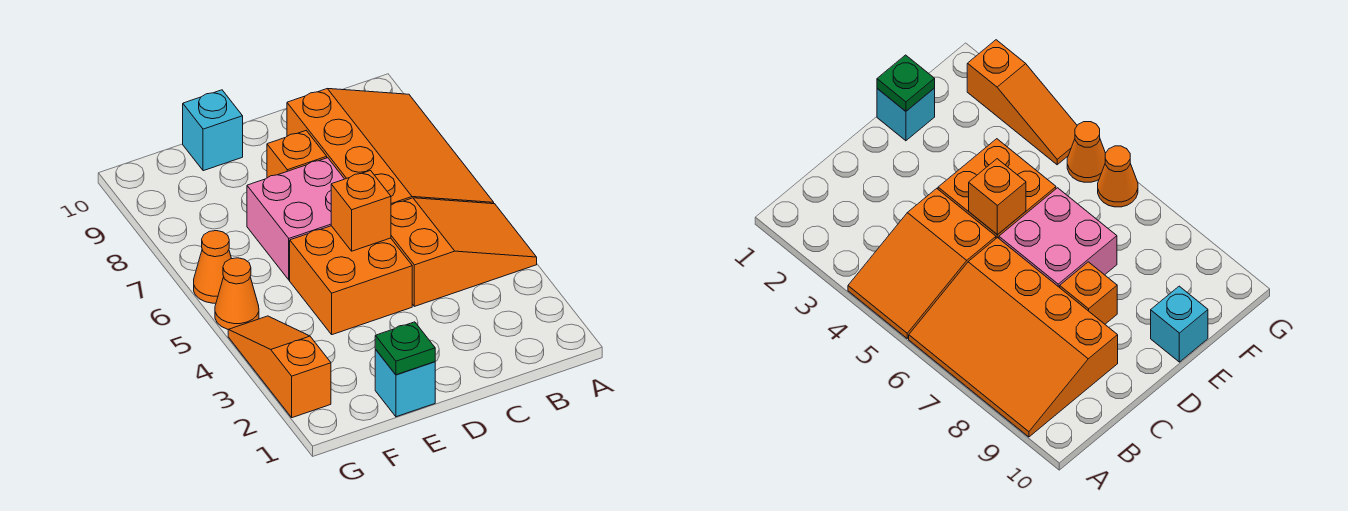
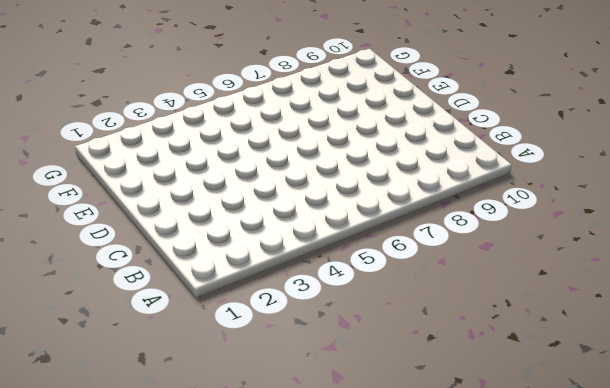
none -> orange slope A4:C5 level 1 top C
none -> orange slope A6:C9 level 1 top C
none -> orange brick D4:E5 level 1

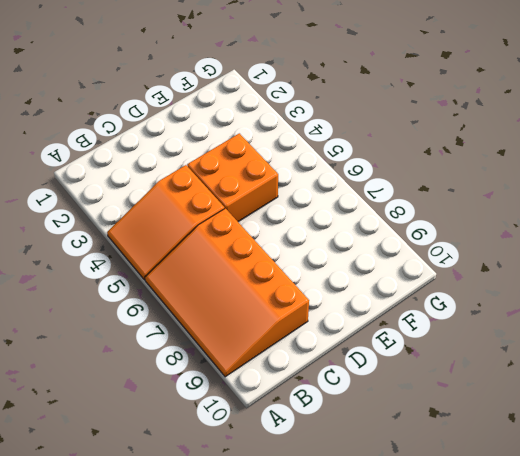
none -> pink brick D6:E7 level 1
none -> orange brick D8 level 1
none -> cyan brick E1 level 1

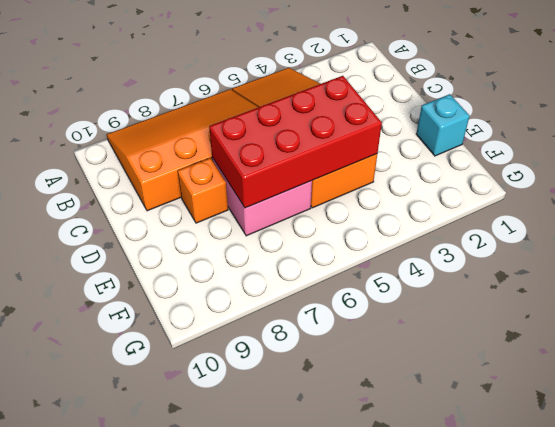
red brick D4:E7 level 2 -> orange brick D5 level 2
none -> cyan brick E10 level 1
none -> orange slope G2:G4 level 1 top 2
none -> orange cone G5 level 1

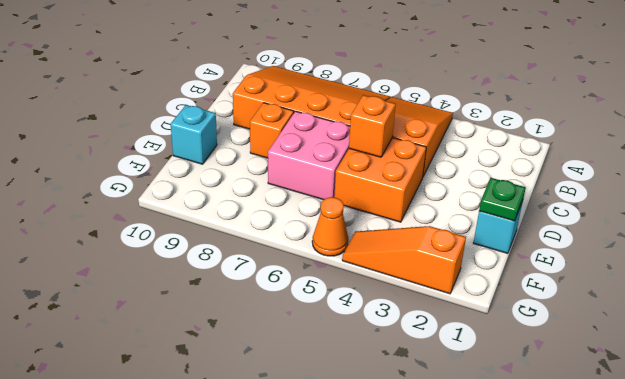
none -> orange cone G6 level 1

